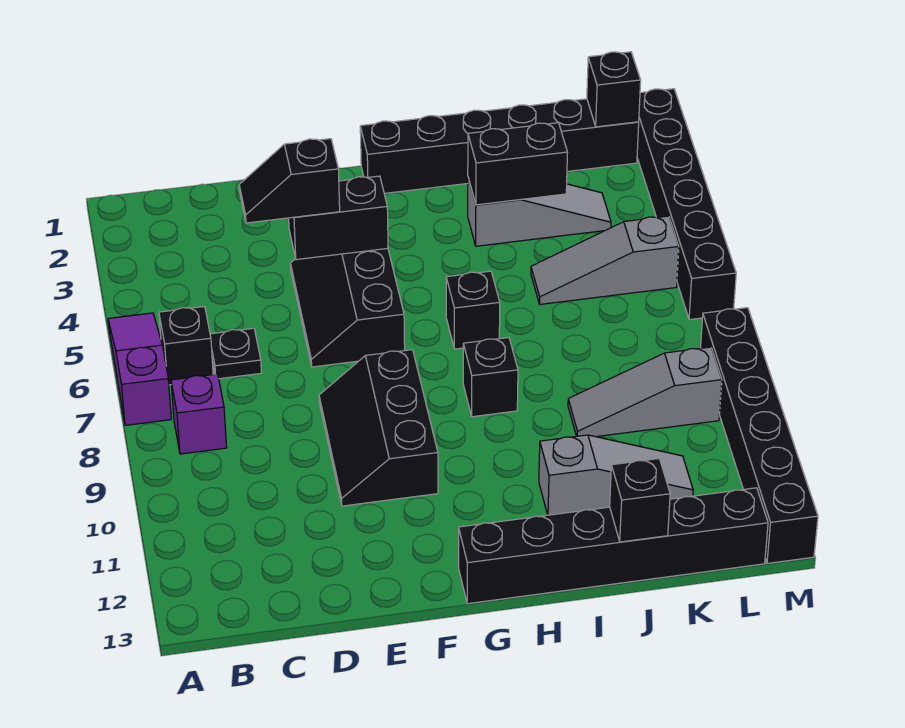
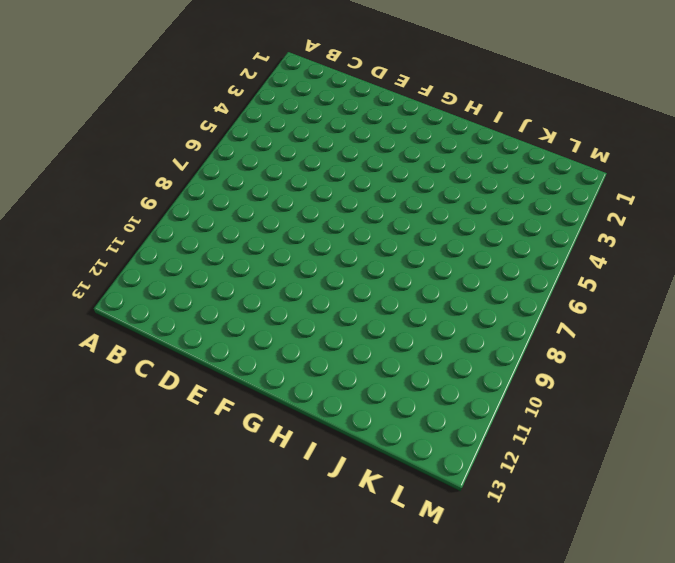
none -> purple slope A5:A7 level 1 top 7
none -> black brick B6 level 1
none -> purple brick B8 level 1

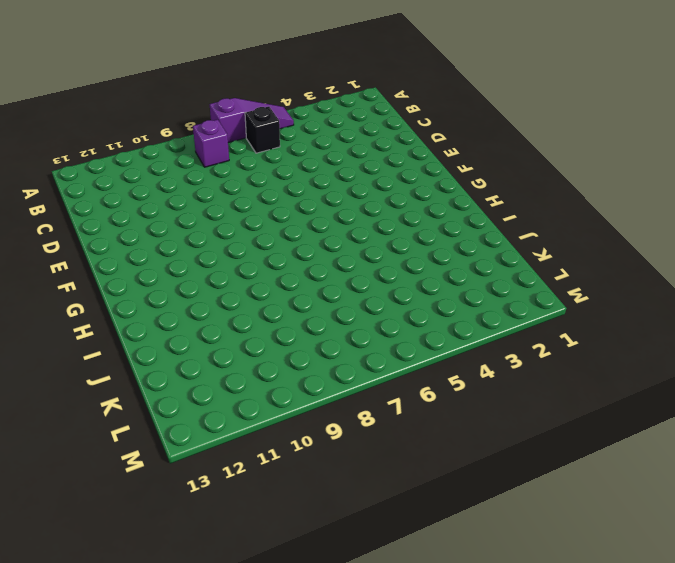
none -> black plate C6 level 1
none -> black slope E4:F6 level 1 top F
none -> black slope E8:F10 level 1 top F

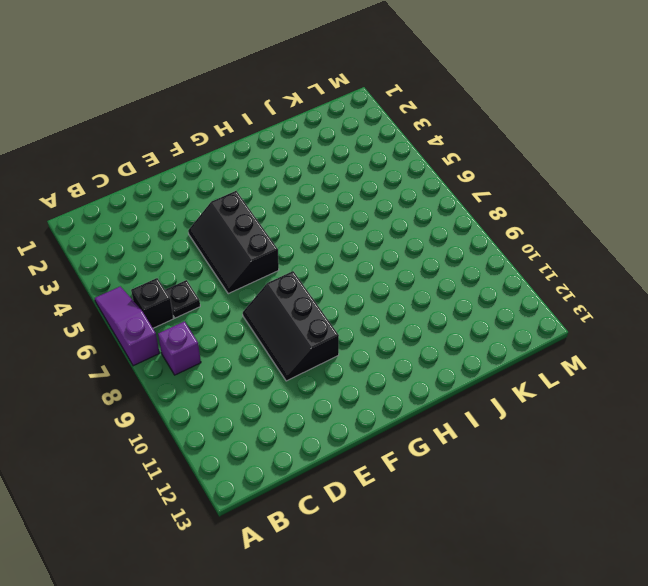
none -> black brick G1:L1 level 1
none -> black brick G13:L13 level 1
none -> black brick H6 level 1

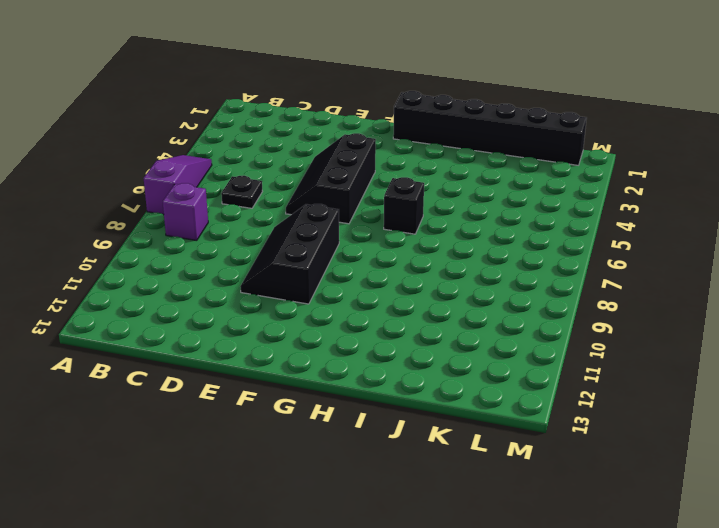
none -> black brick B6 level 1
none -> black brick G13:L13 level 1
none -> black brick H8 level 1

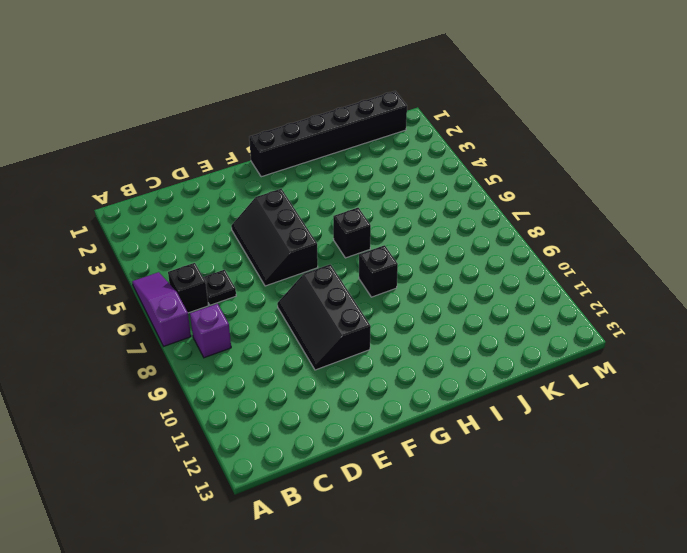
none -> black brick G13:L13 level 1
none -> grey slope I3:K3 level 1 top I
none -> grey slope I11:K11 level 1 top I

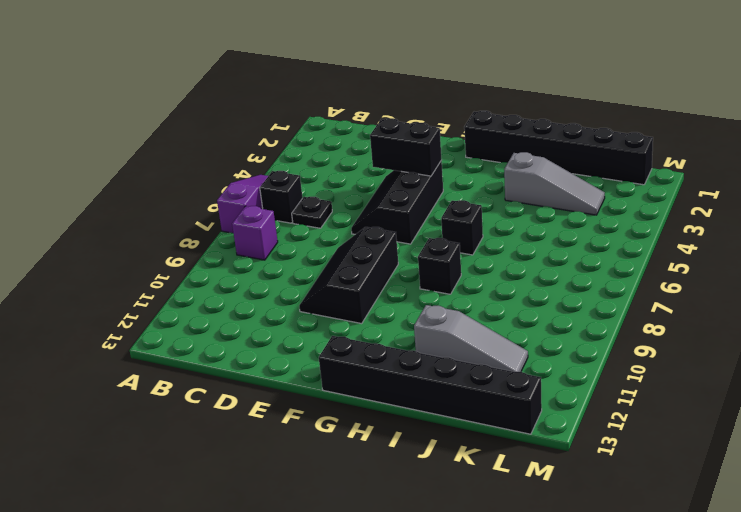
none -> grey slope J5:L5 level 1 top L
none -> grey slope J9:L9 level 1 top L
none -> black brick M1:M6 level 1

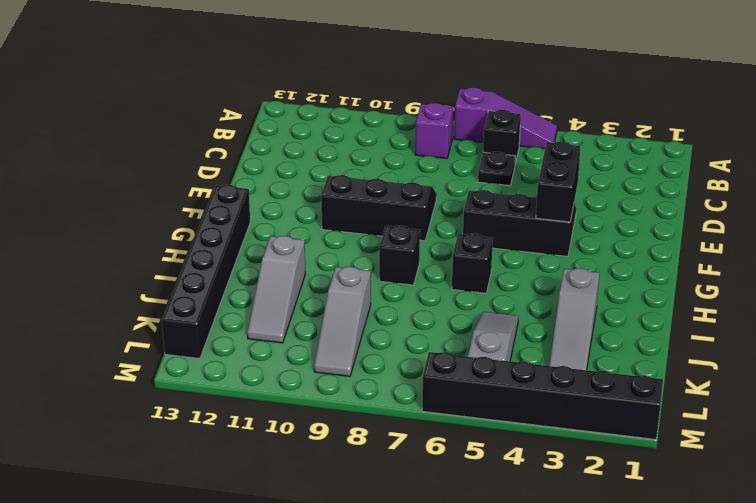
grey slope J9:L9 level 1 top J -> grey slope J9:L9 level 1 top L
none -> black brick G1:L1 level 1
none -> black brick M8:M13 level 1
none -> black brick I3:J3 level 2

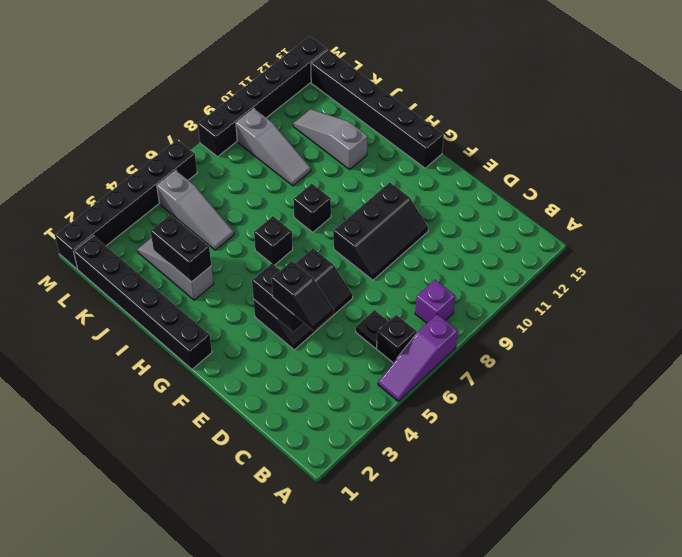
none -> black brick J13 level 2
none -> black brick L1 level 2

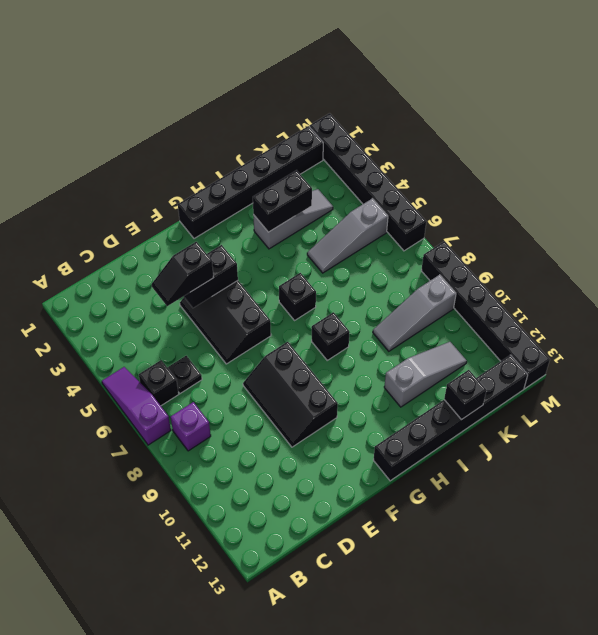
none -> black brick L1 level 2

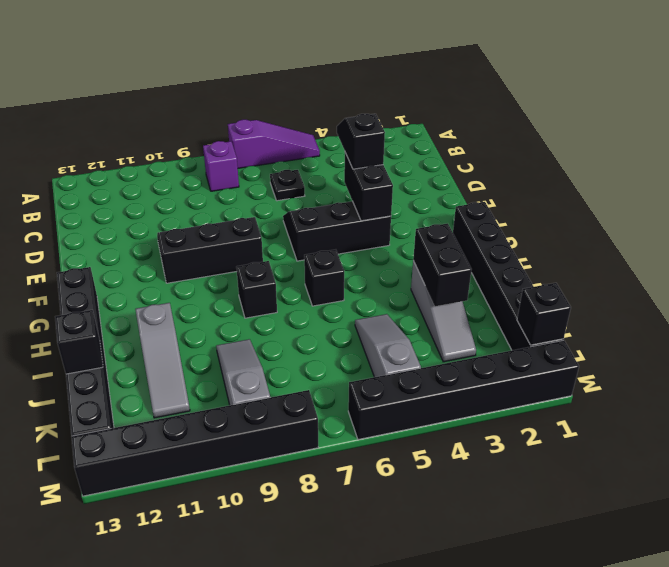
none -> black brick B6 level 1

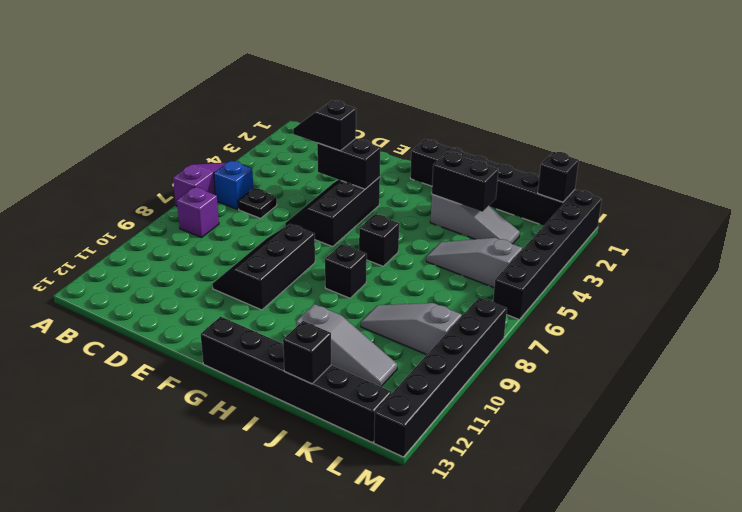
blue brick B6 level 1 -> black brick B6 level 1

